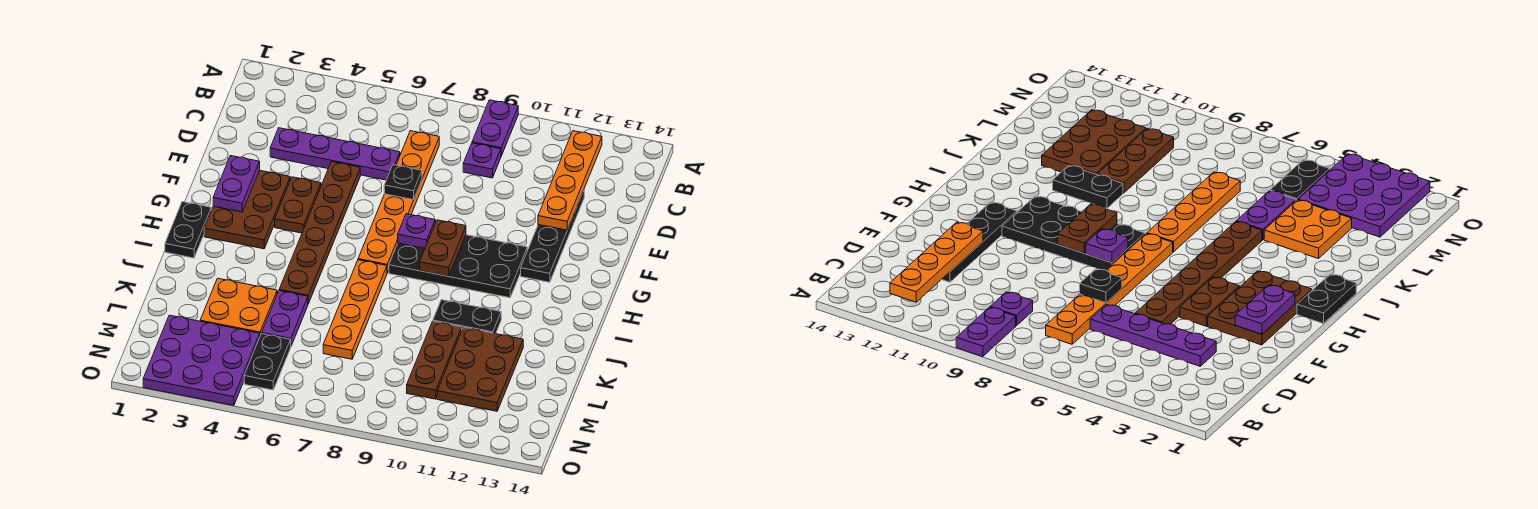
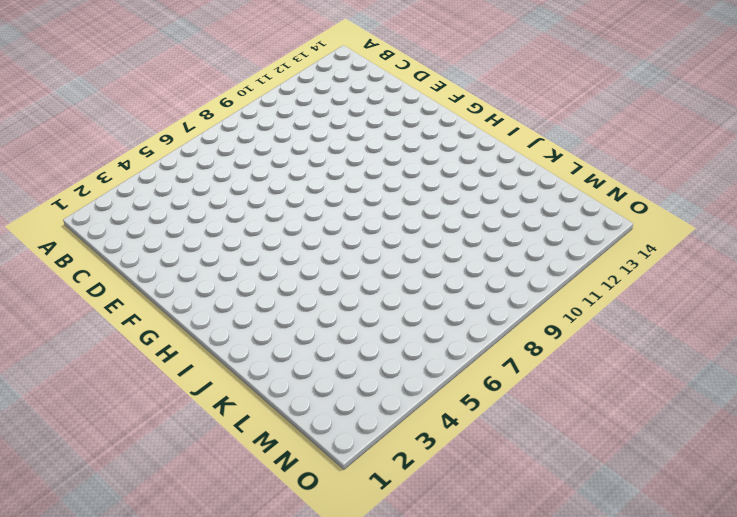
none -> purple plate A9:B9 level 1
none -> orange plate C7:H7 level 1
none -> purple plate C9 level 1

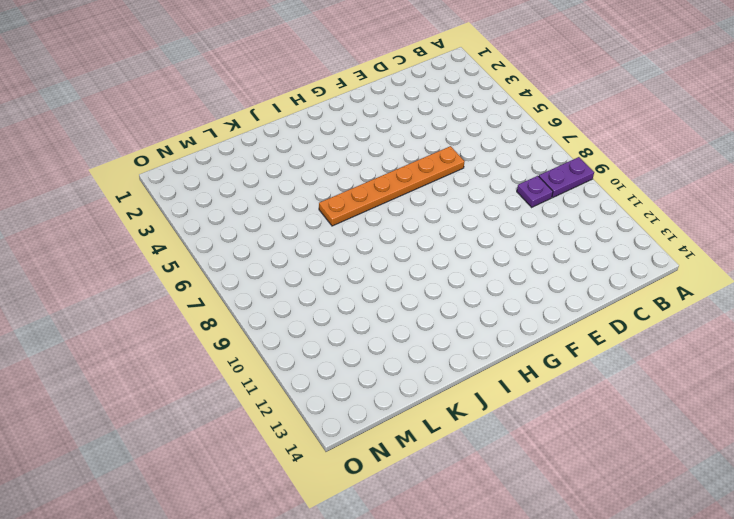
orange plate E6:J6 level 1 -> orange plate C7:H7 level 1
none -> purple plate D3:D6 level 1
none -> black plate D12:G12 level 1
none -> brown plate E5:J5 level 1

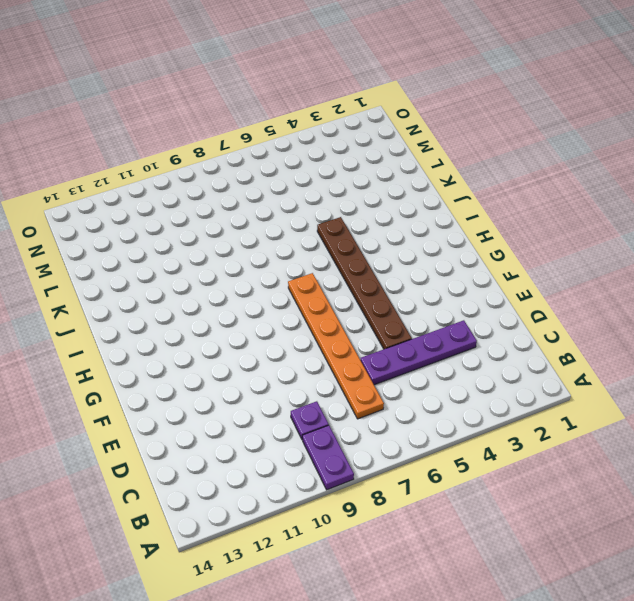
none -> black plate D12:G12 level 1
none -> brown plate F2:H3 level 1
none -> brown plate F4:G4 level 1

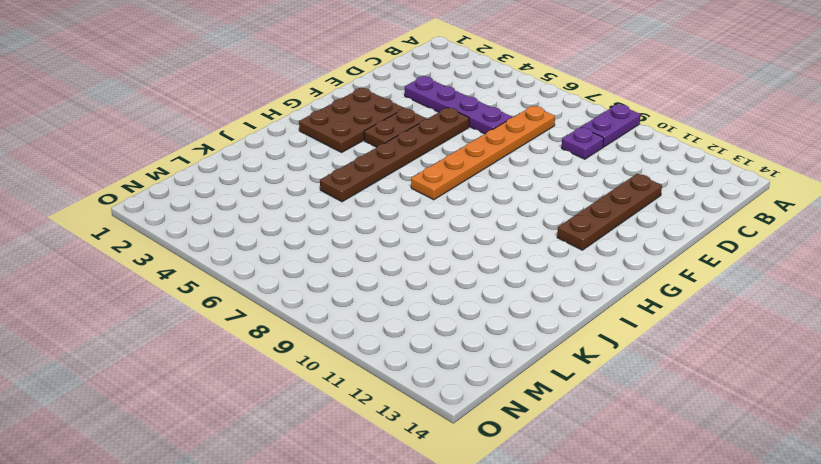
brown plate D12:G12 level 1 -> black plate D12:G12 level 1
none -> black plate G8:H11 level 1
none -> black plate H1:I1 level 1
none -> orange plate I7:L7 level 1

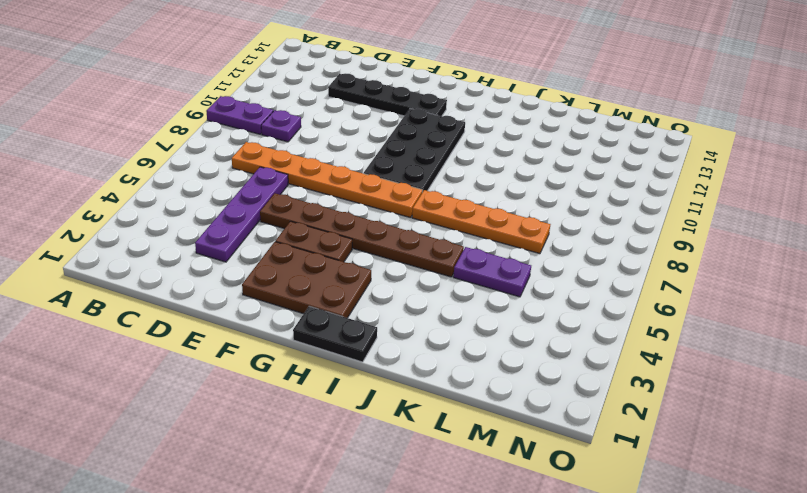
none -> black plate J10:J11 level 1
none -> orange plate K3:L4 level 1
none -> brown plate K10:M10 level 1

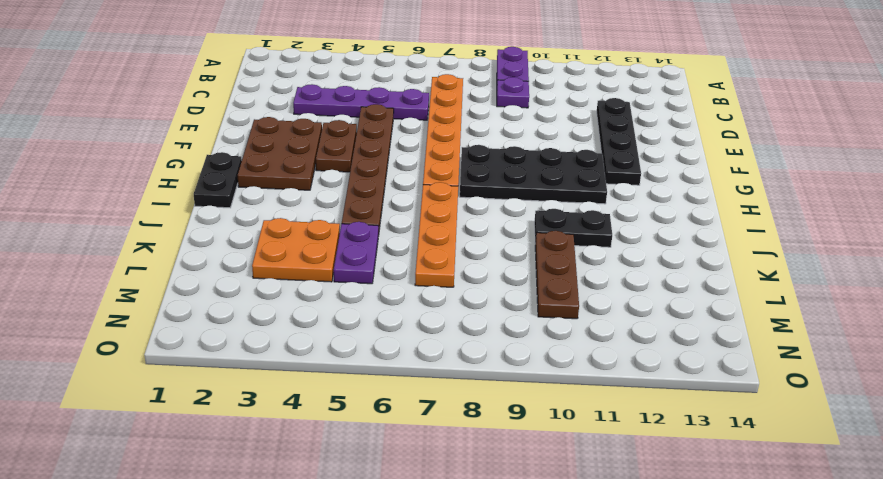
none -> brown plate K11:M12 level 1
none -> purple plate M2:O4 level 1
none -> black plate M5:N5 level 1

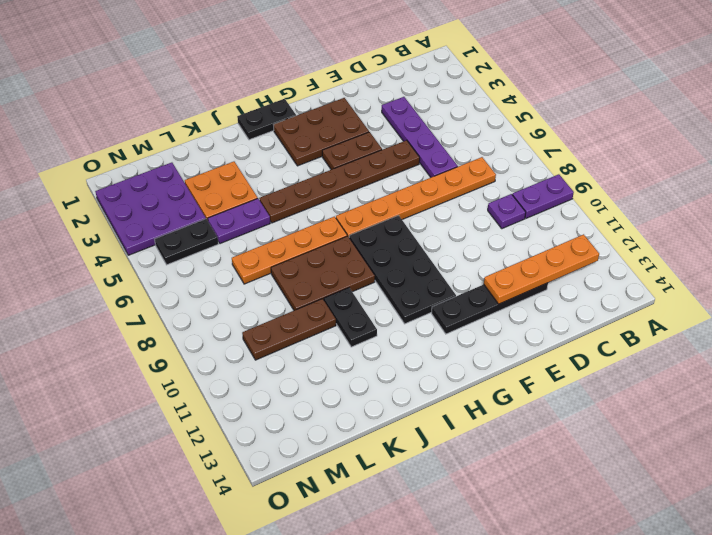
brown plate I8:K9 level 1 -> brown plate K11:M12 level 1
none -> black plate E7 level 2
none -> purple plate F2:G2 level 2
none -> purple plate G8 level 2

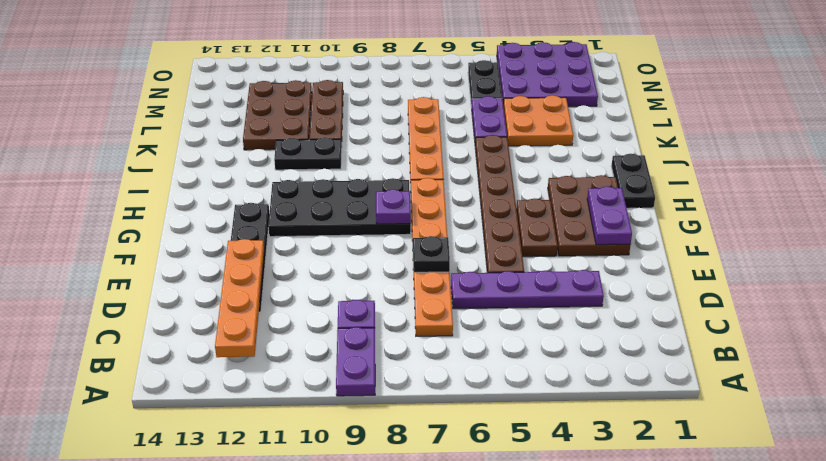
none -> brown plate G9:H9 level 2

